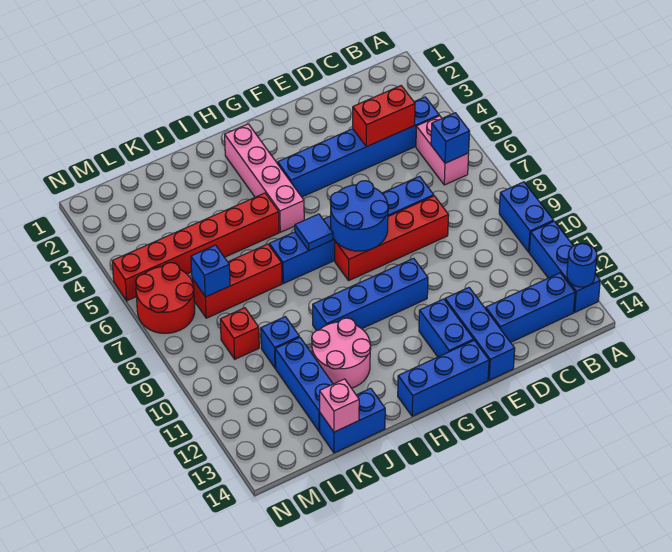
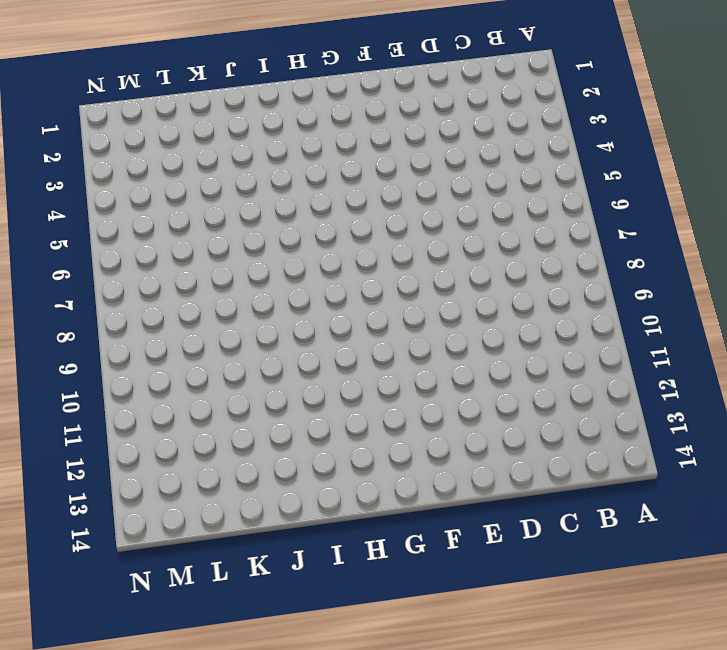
none -> blue brick A9:A10 level 1
none -> blue brick A11:A13 level 1
none -> blue brick B4:G4 level 1

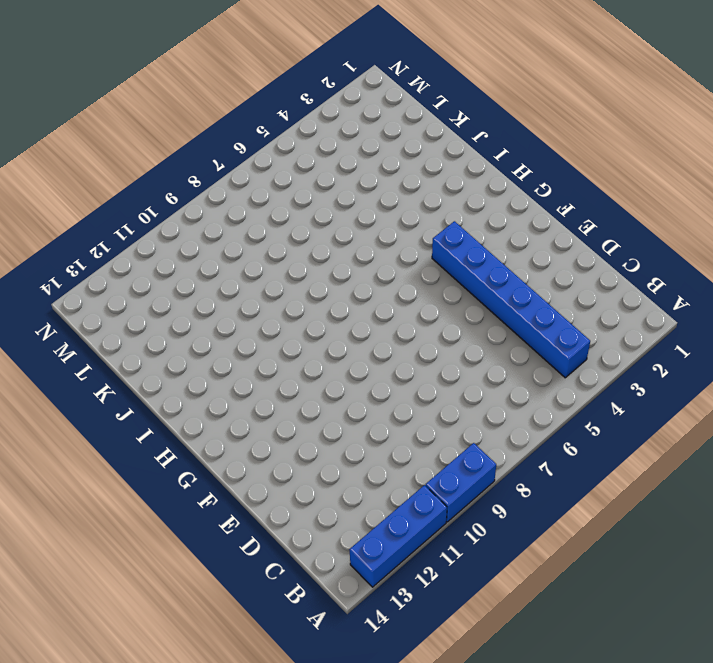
none -> pink brick B5:B6 level 1
none -> blue brick B13:D13 level 1
none -> blue brick D7:I7 level 1

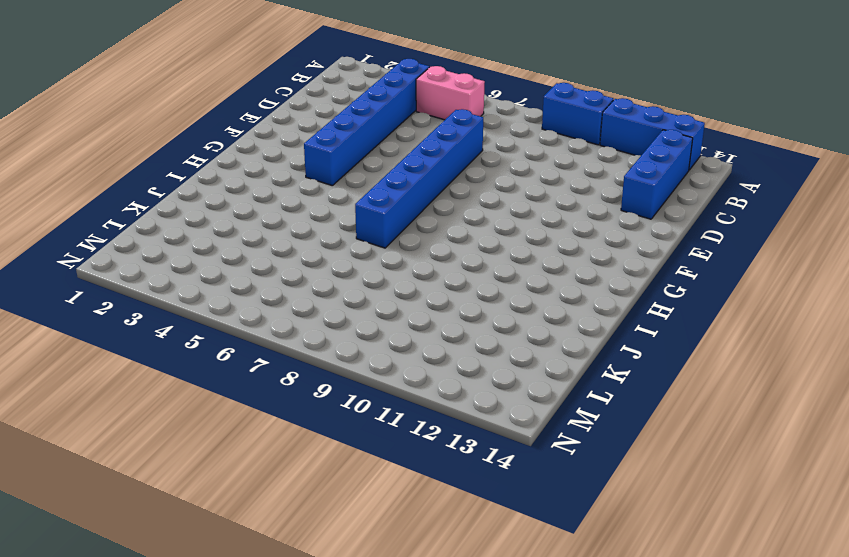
none -> red brick D8:G8 level 1
none -> blue brick E12:E14 level 1
none -> blue brick F10:I10 level 1

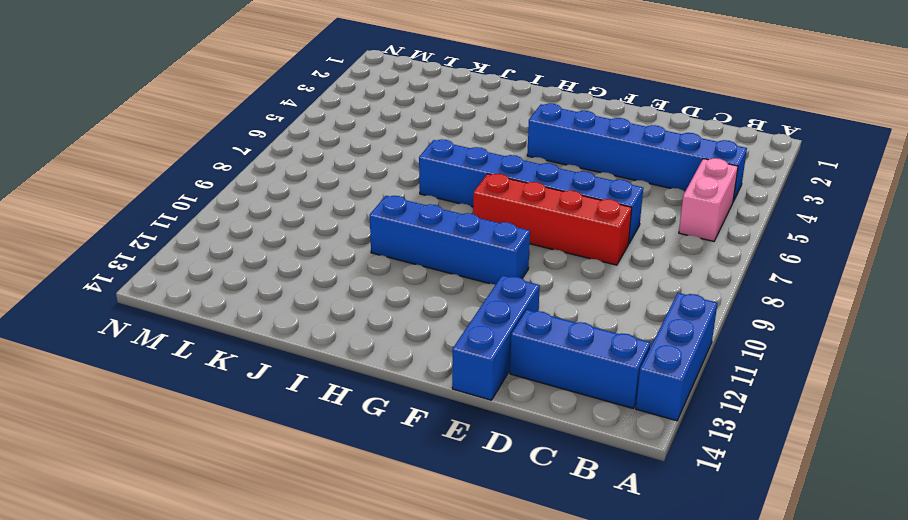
none -> blue brick A9:A10 level 1
none -> blue brick F12:F13 level 1
none -> blue brick F14:H14 level 1

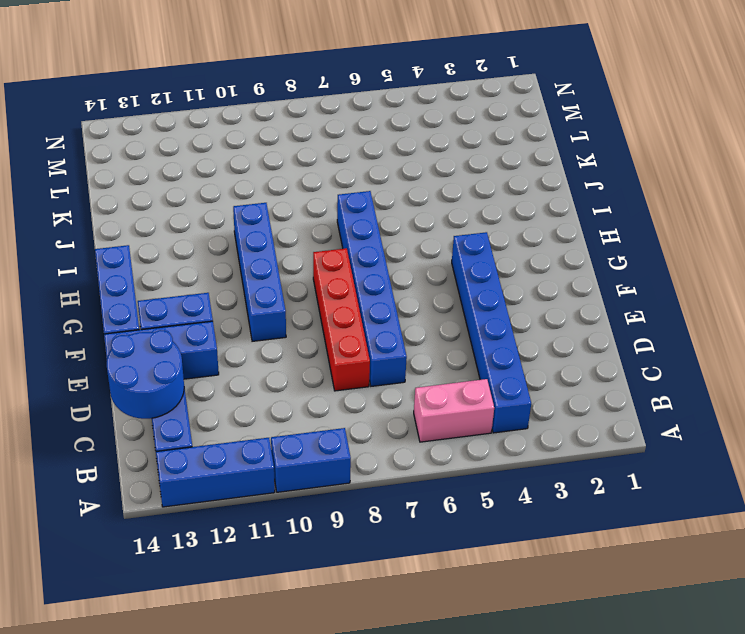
blue round brick C13:D14 level 2 -> blue round brick F7:G8 level 2
none -> pink brick H2:H5 level 1
none -> red brick I5:N5 level 1
none -> pink round brick I11:J12 level 1

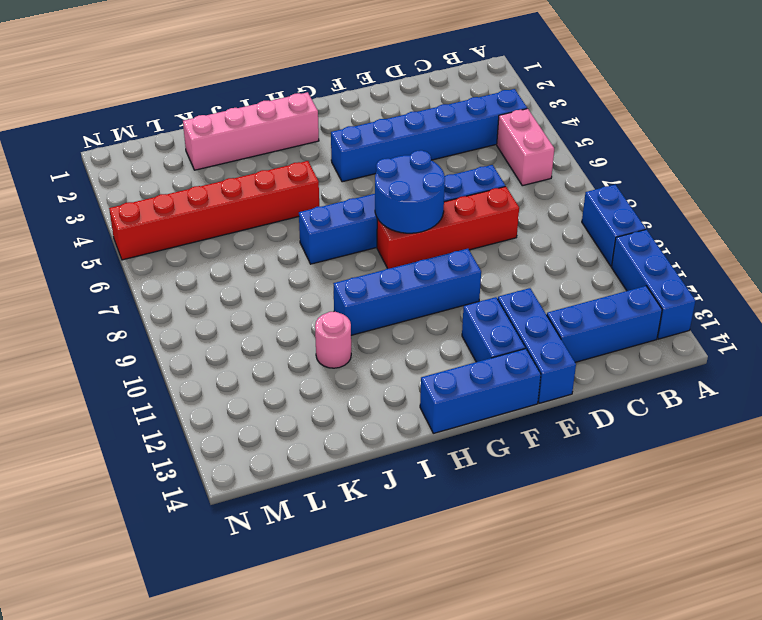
pink brick H2:K2 level 1 -> pink brick H2:H5 level 1
pink round brick J11 level 1 -> pink round brick I11:J12 level 1
none -> red brick J7:L7 level 1
none -> blue brick J14:K14 level 1
none -> blue brick K10 level 1

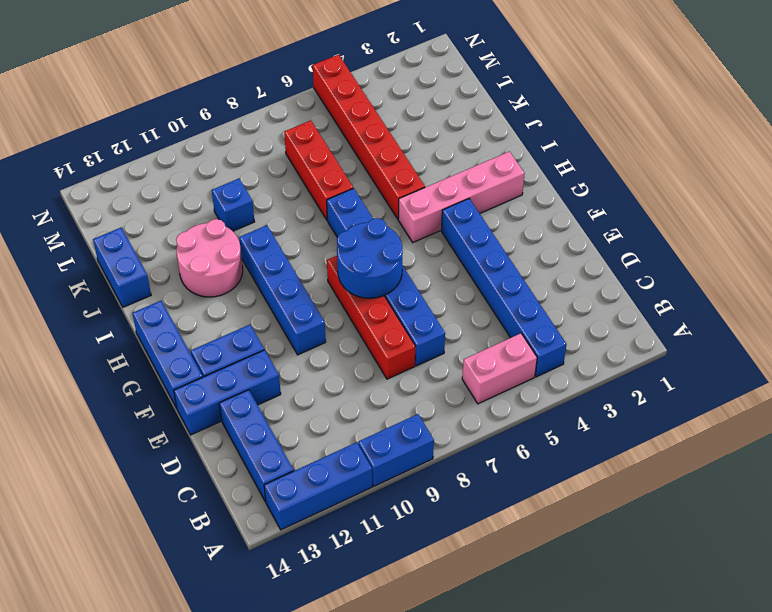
none -> blue brick K11:K13 level 1
none -> red brick L9 level 1
none -> red round brick M6:N7 level 1

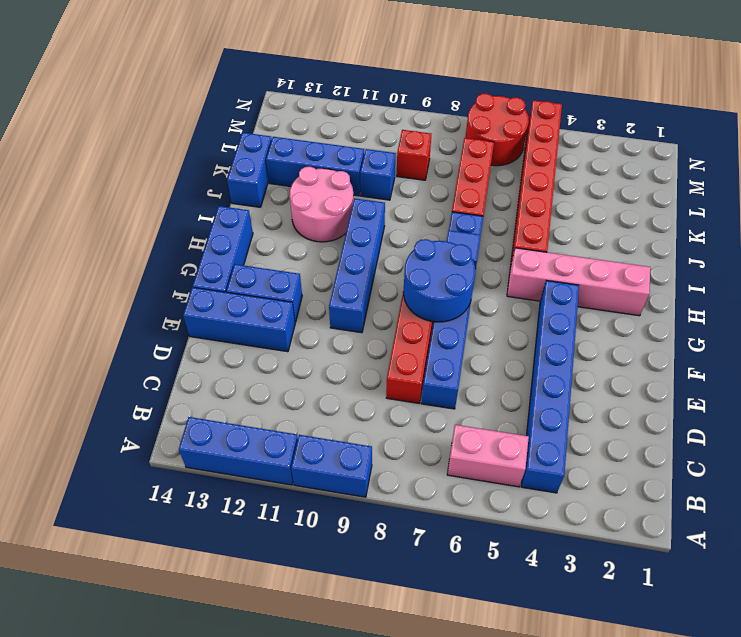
none -> blue brick B13:D13 level 1
none -> blue round brick A13 level 2
none -> blue brick B6 level 2

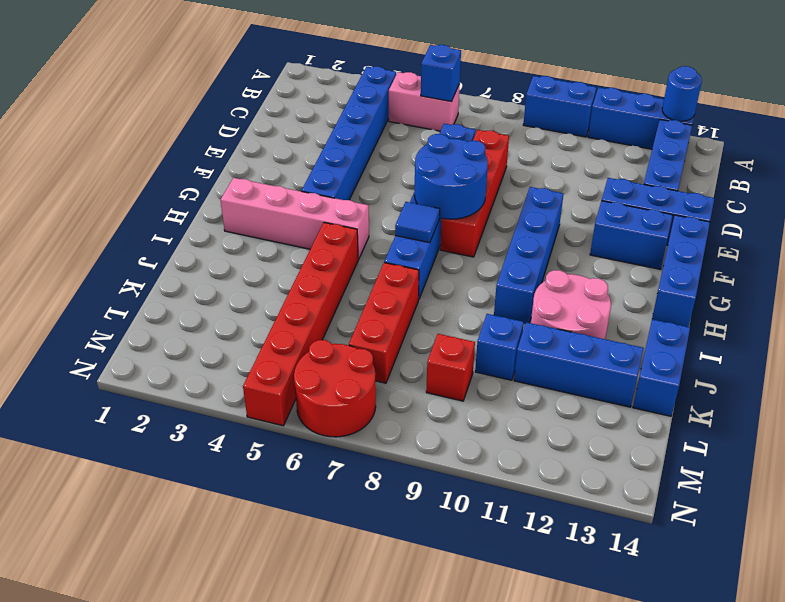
none -> red brick C4:D4 level 2
none -> pink brick K14 level 2
none -> blue brick L7 level 2

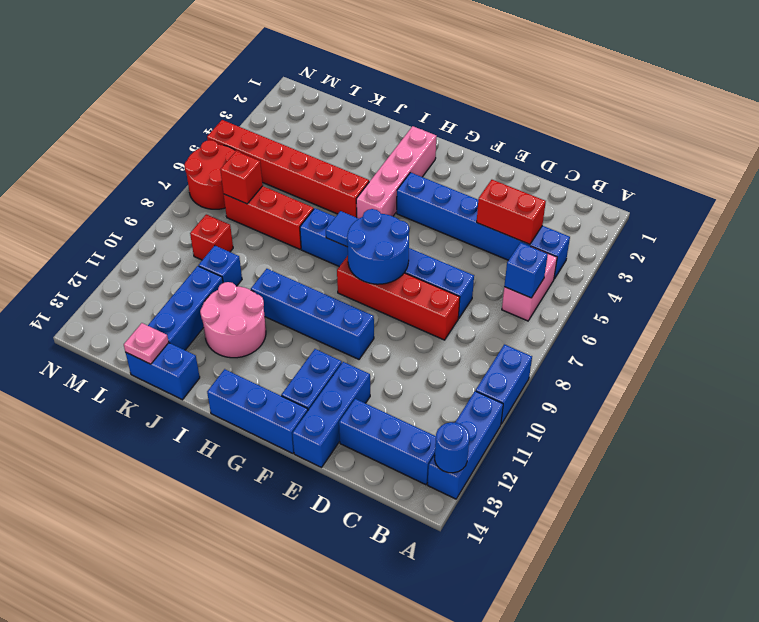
pink plate K14 level 2 -> pink brick K14 level 2
red brick L7 level 2 -> blue brick L7 level 2

